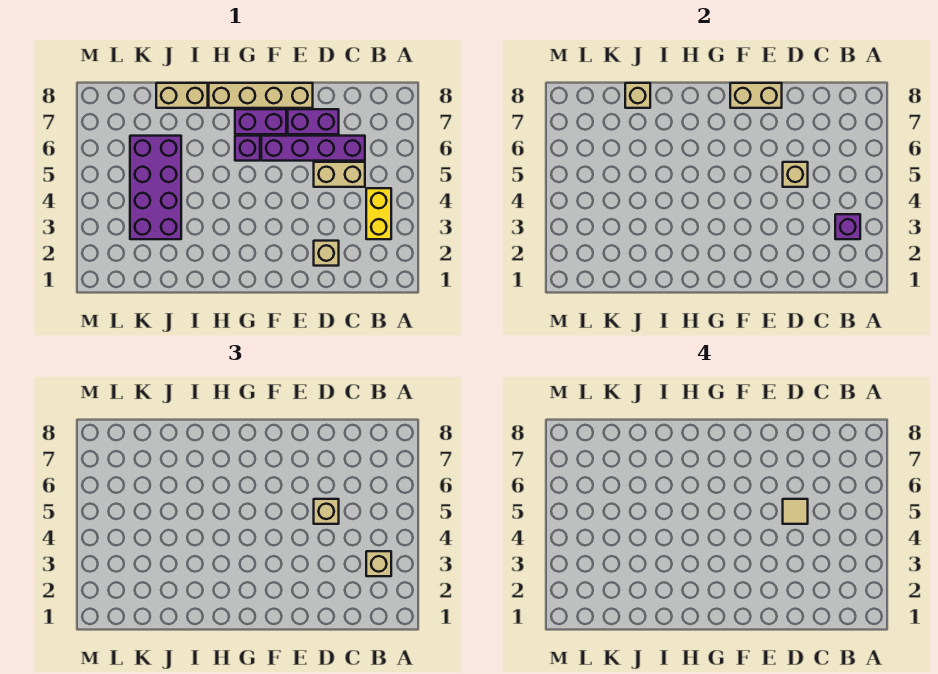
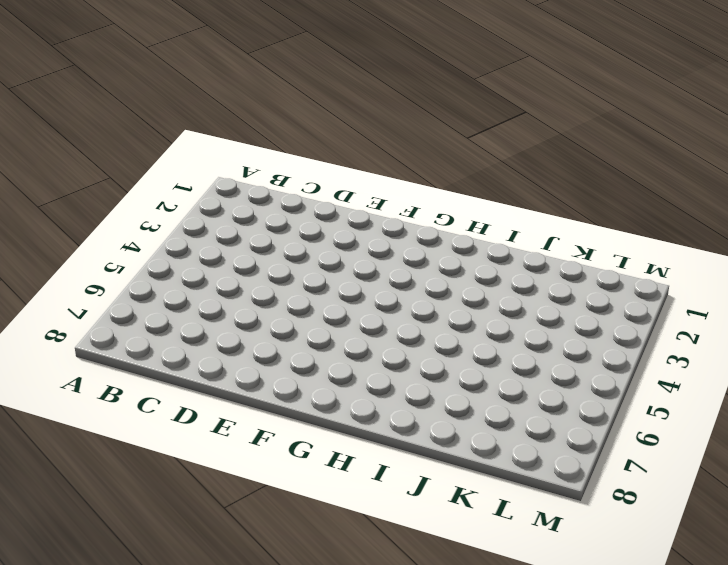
none -> yellow brick B3:B4 level 1
none -> tan brick C5:D5 level 1
none -> purple brick C6:F6 level 1

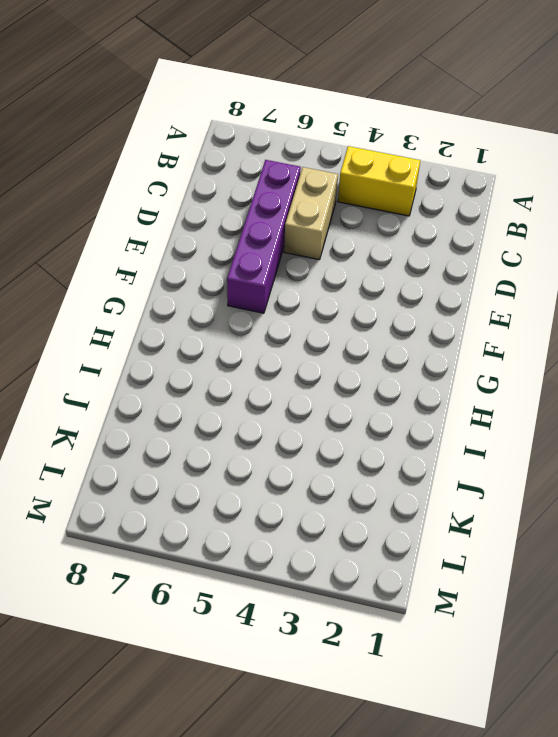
none -> tan brick D2 level 1
none -> purple brick D7:E7 level 1
none -> tan brick E8:H8 level 1

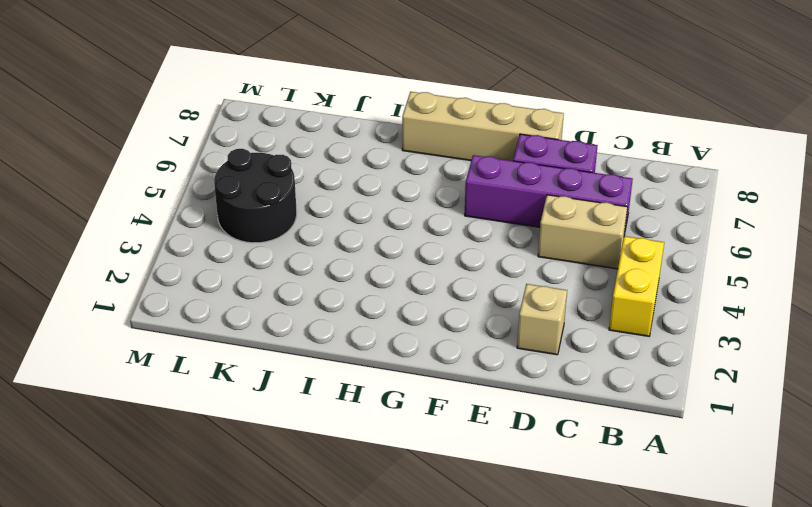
black round brick K4:L5 level 1 -> purple brick J3:K6 level 1
none -> purple brick F7:G7 level 1
none -> purple brick G6 level 1
none -> tan brick I8:J8 level 1

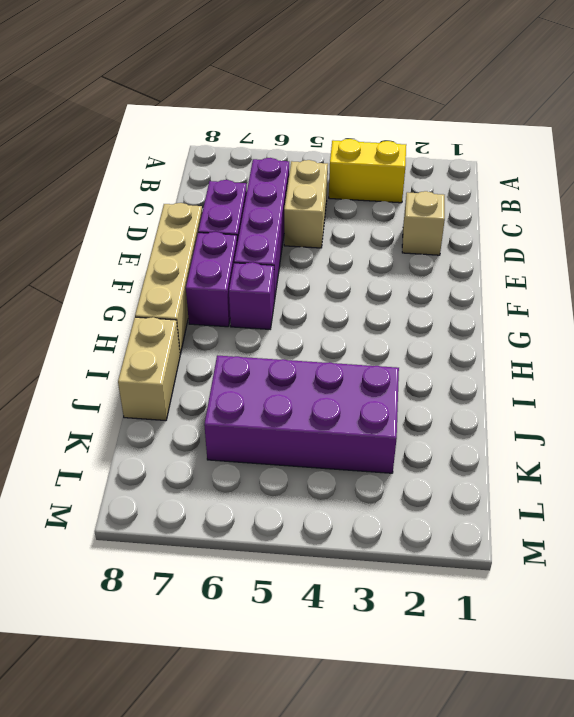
none -> purple brick B3 level 2
none -> tan brick D5 level 2
none -> tan brick E8:F8 level 2

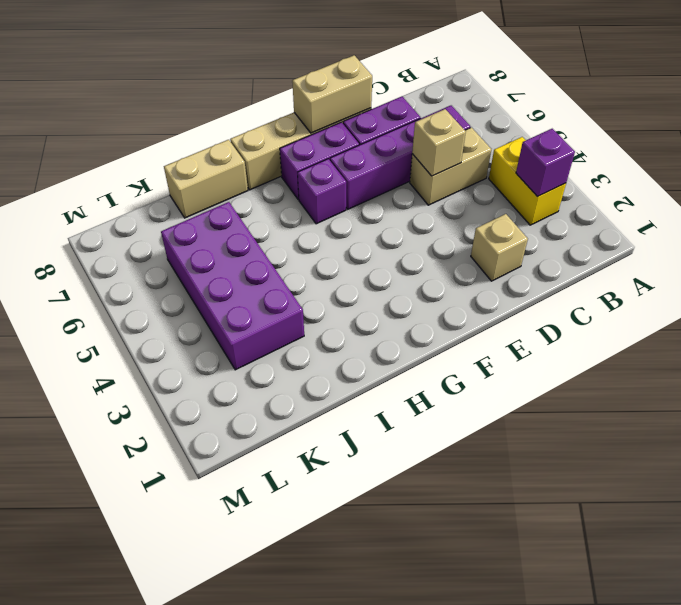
none -> tan brick J8 level 2
none -> tan brick B3 level 3
none -> tan brick D5 level 3

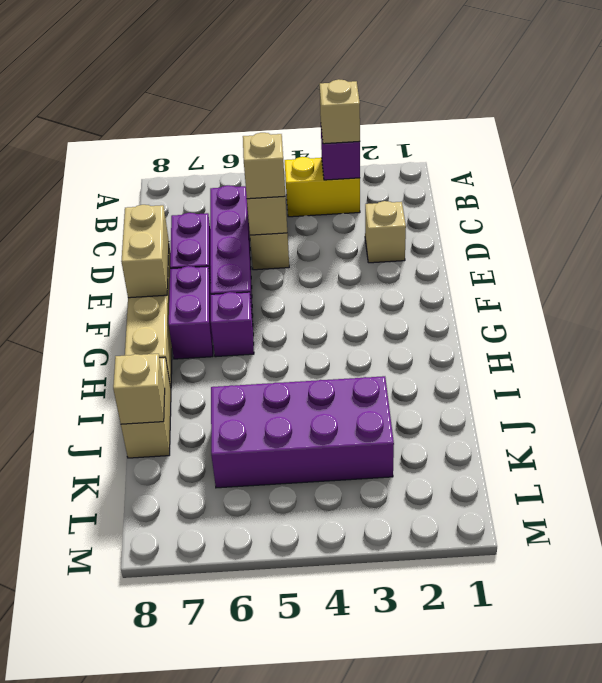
none -> tan tile D5 level 4

